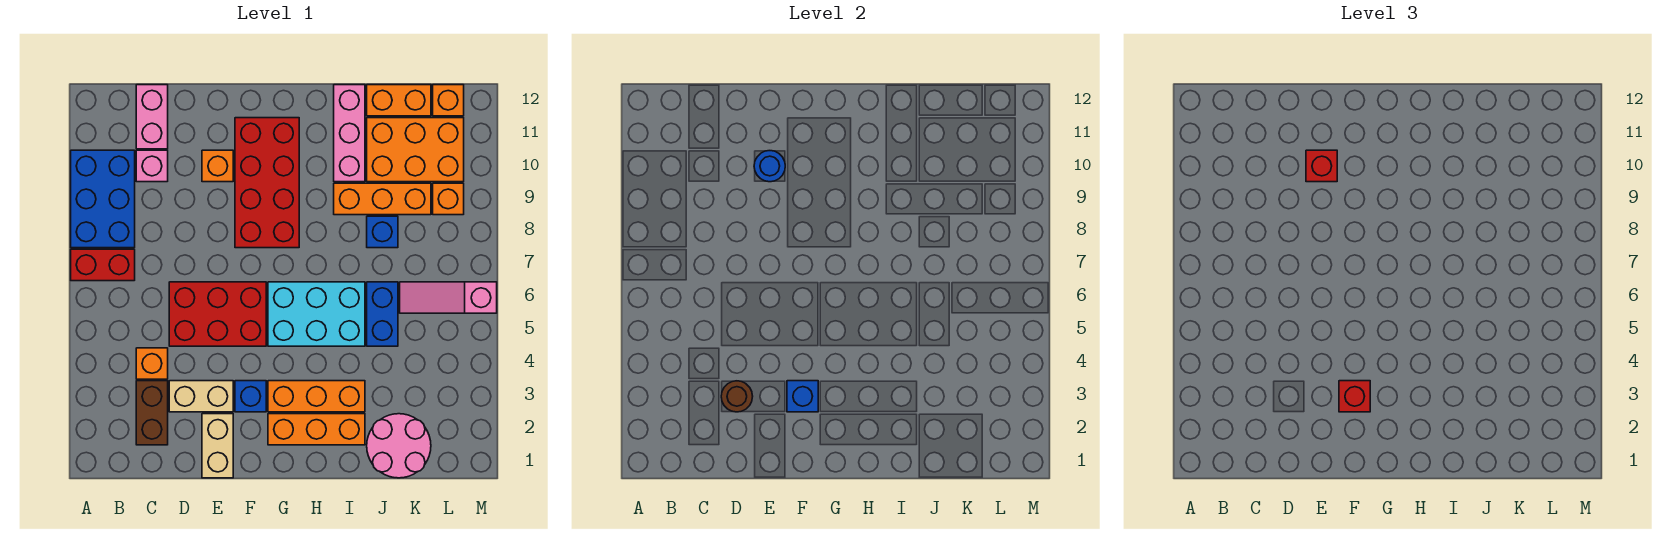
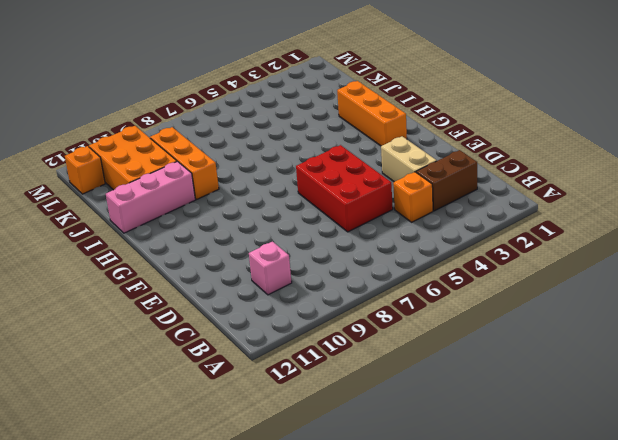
none -> red brick A7:B7 level 1
none -> blue brick A8:B10 level 1
none -> pink brick C11:C12 level 1
none -> tan brick E1:E2 level 1

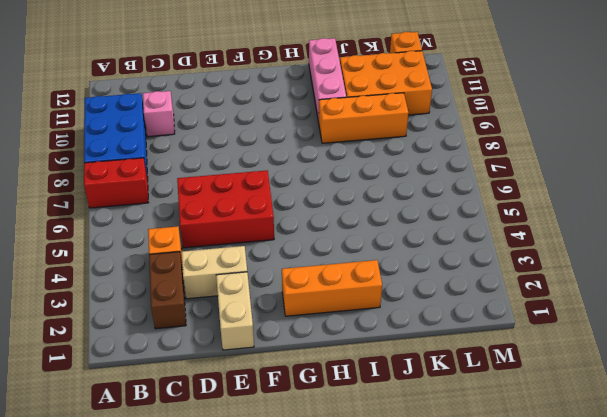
none -> pink brick C11:C12 level 1
none -> orange brick E10 level 1
none -> blue brick F3 level 1
none -> red brick F8:G11 level 1

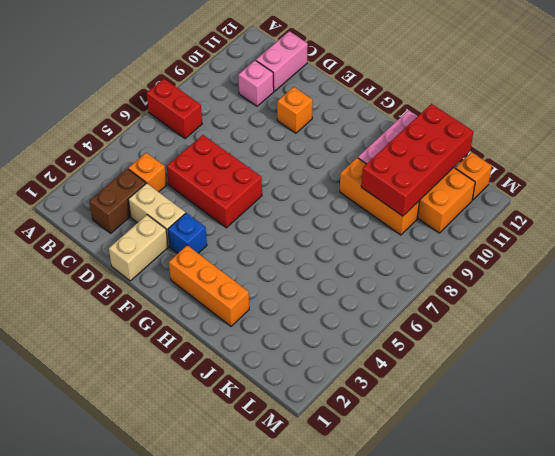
red brick J9:K12 level 2 -> red brick F8:G11 level 1
none -> blue brick A8:B10 level 1
none -> orange brick G3:I3 level 1
none -> cyan brick G5:I6 level 1
none -> pink round brick J1:K2 level 1

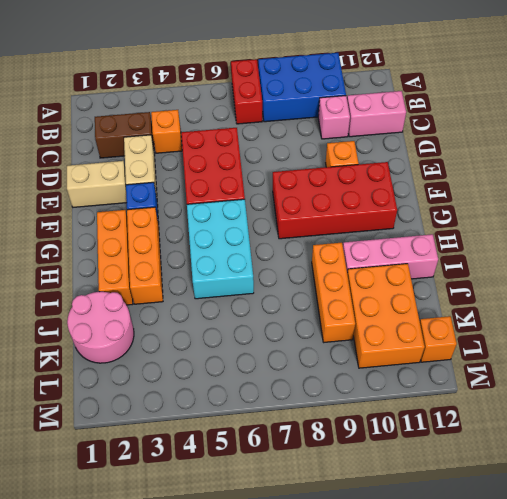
none -> blue brick J5:J6 level 1
none -> blue brick J8 level 1
none -> orange brick J12:K12 level 1
none -> pink slope K6:M6 level 1 top M

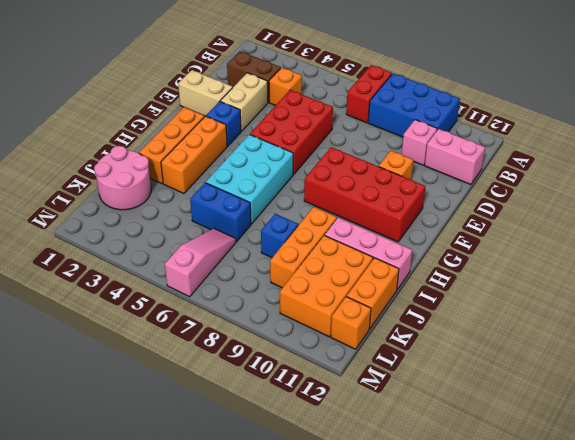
none -> orange brick L9 level 1
none -> brown round brick D3 level 2
none -> blue round brick E10 level 2
none -> blue brick F3 level 2

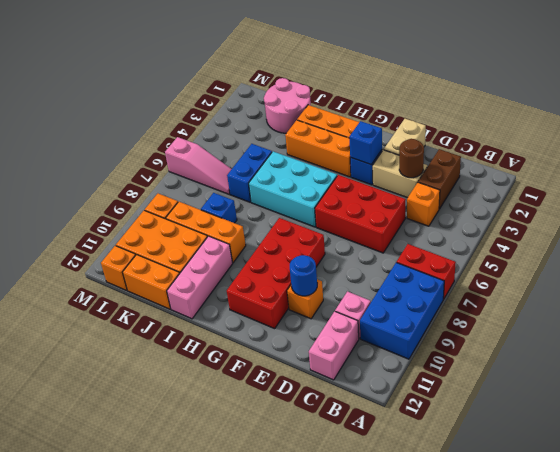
none -> red brick E10 level 3
none -> red brick F3 level 3

